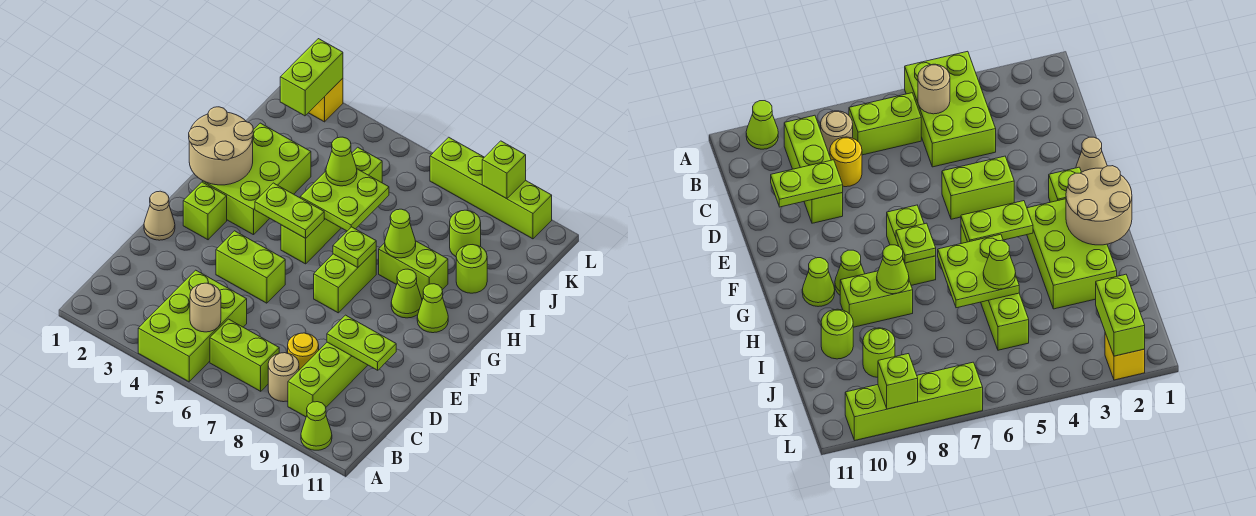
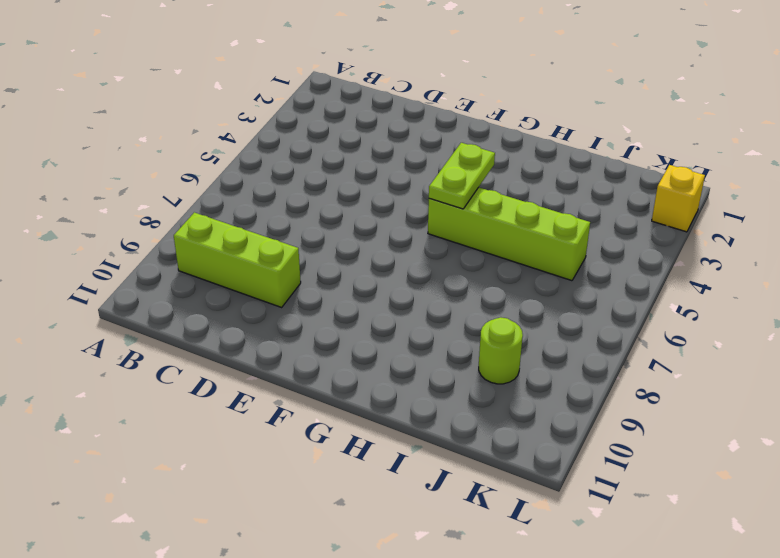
none -> lime brick A4:C5 level 1
none -> lime cone A10 level 1
none -> lime brick B6:B7 level 1

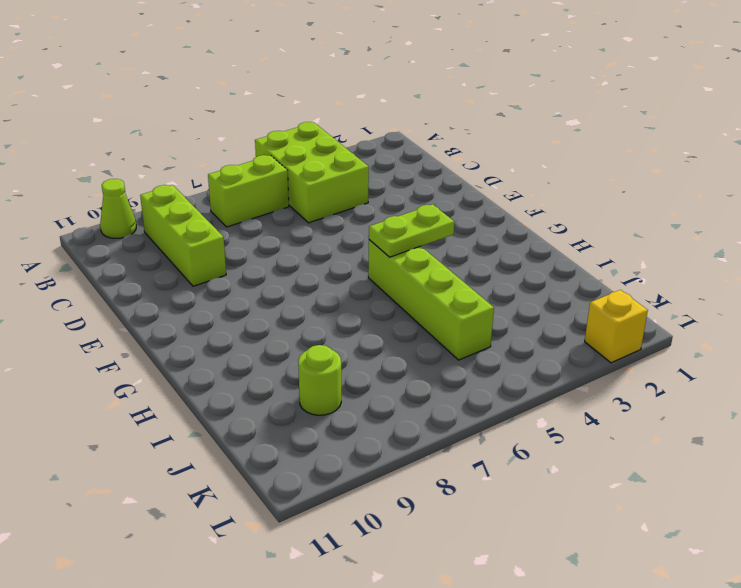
none -> tan round brick B8 level 1
none -> yellow round brick C8 level 1
none -> tan cone E1 level 1

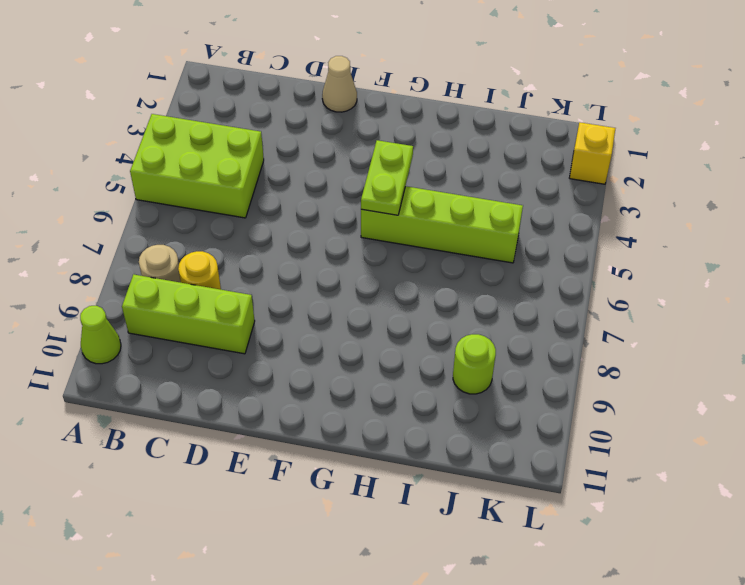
none -> lime brick B6:B7 level 1
none -> lime brick E4:E5 level 1
none -> lime brick F2 level 1

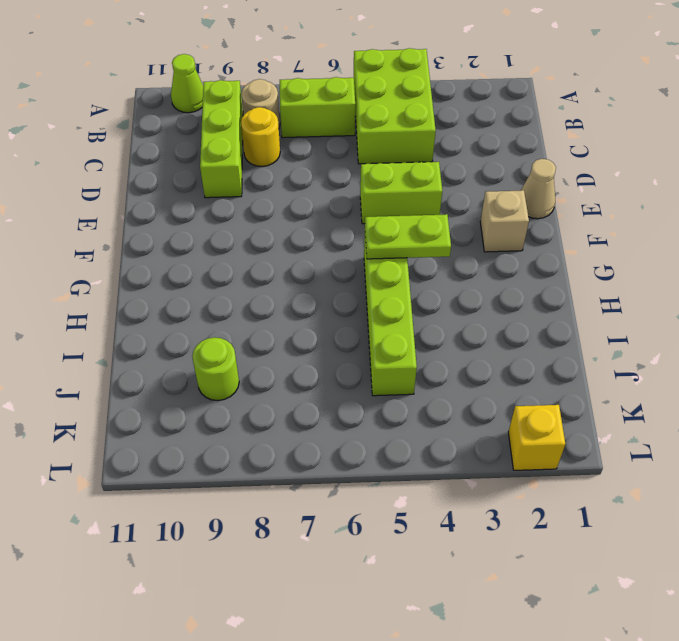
tan brick F2 level 1 -> lime brick F2 level 1
none -> lime brick F7:G7 level 1
none -> lime brick G2:I3 level 1
none -> lime cone G9 level 1

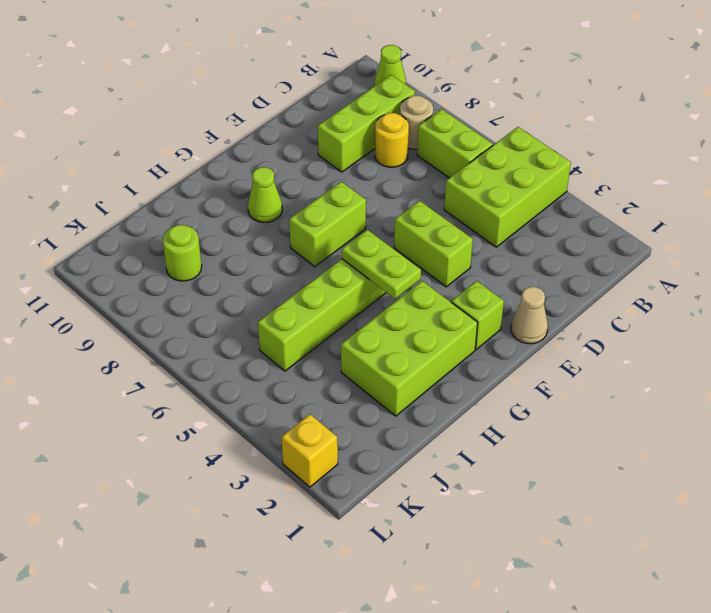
none -> lime cone G10 level 1
none -> lime brick H8:H9 level 1
none -> lime round brick I10 level 1

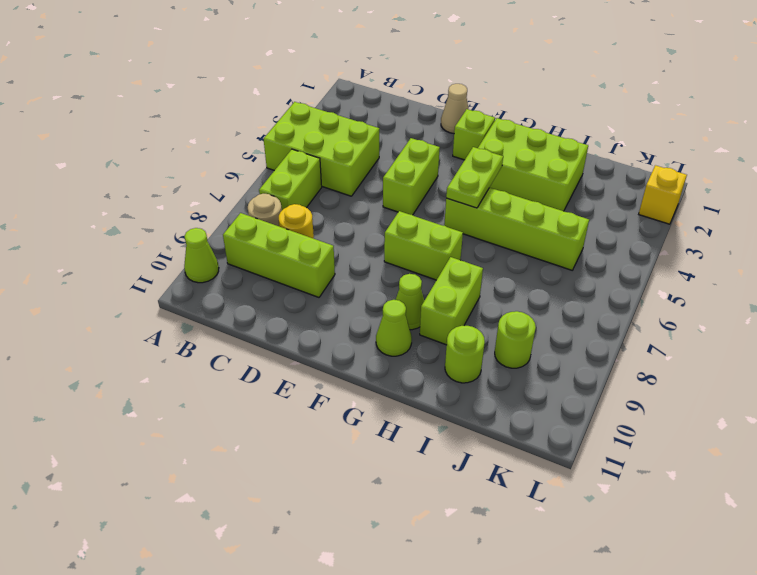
none -> lime brick L7:L10 level 1
none -> tan round brick B5 level 2
none -> lime plate D9:D10 level 2

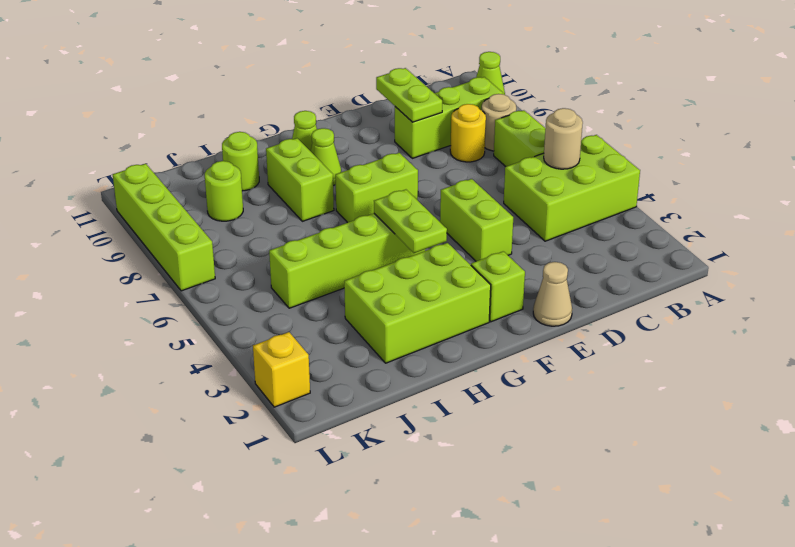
none -> tan round brick G1:H2 level 2
none -> lime plate G7 level 2
none -> lime plate H5:I6 level 2

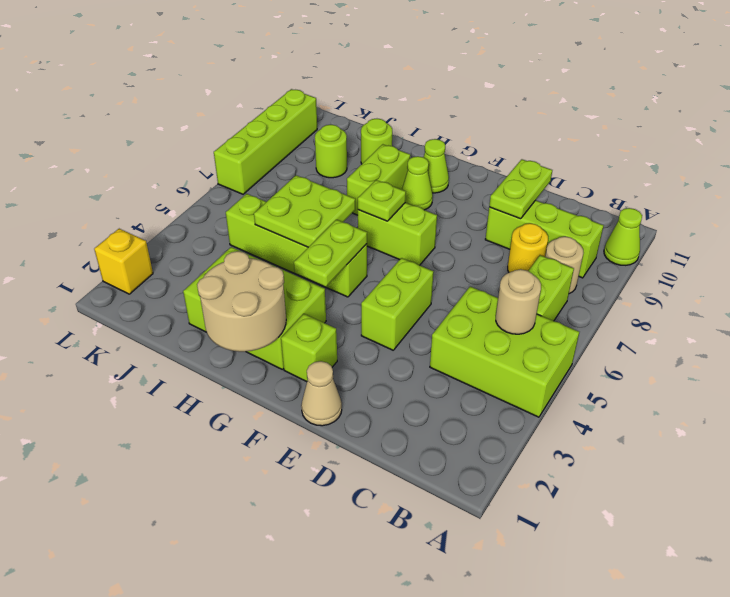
none -> lime cone H8 level 2
none -> lime brick K2:L2 level 2
none -> lime brick L9 level 2

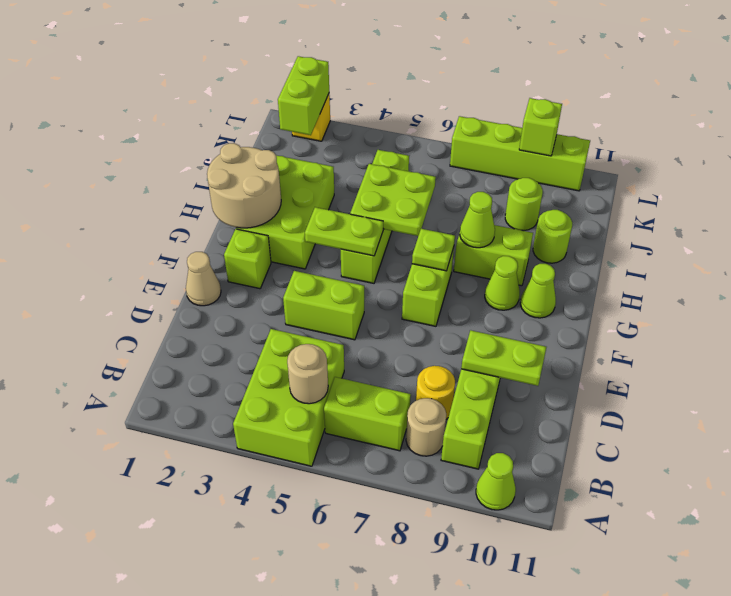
none -> lime cone I5 level 3

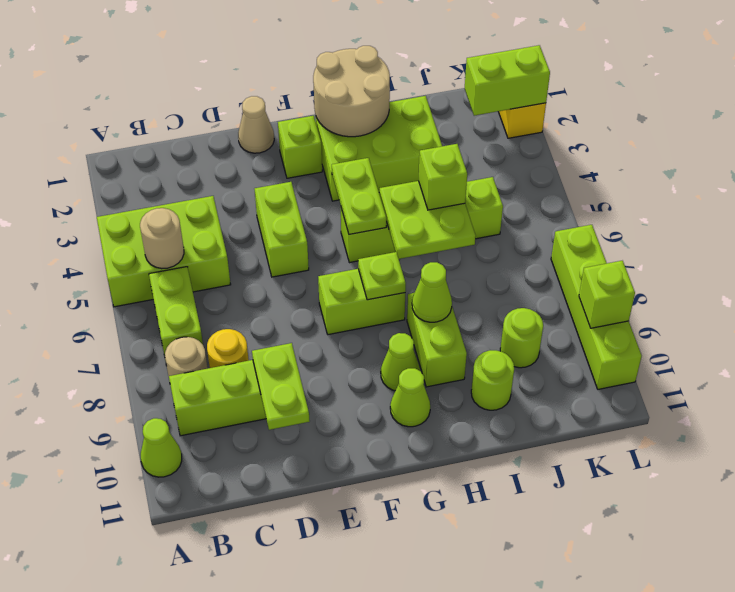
lime brick I5 level 3 -> lime cone I5 level 3

